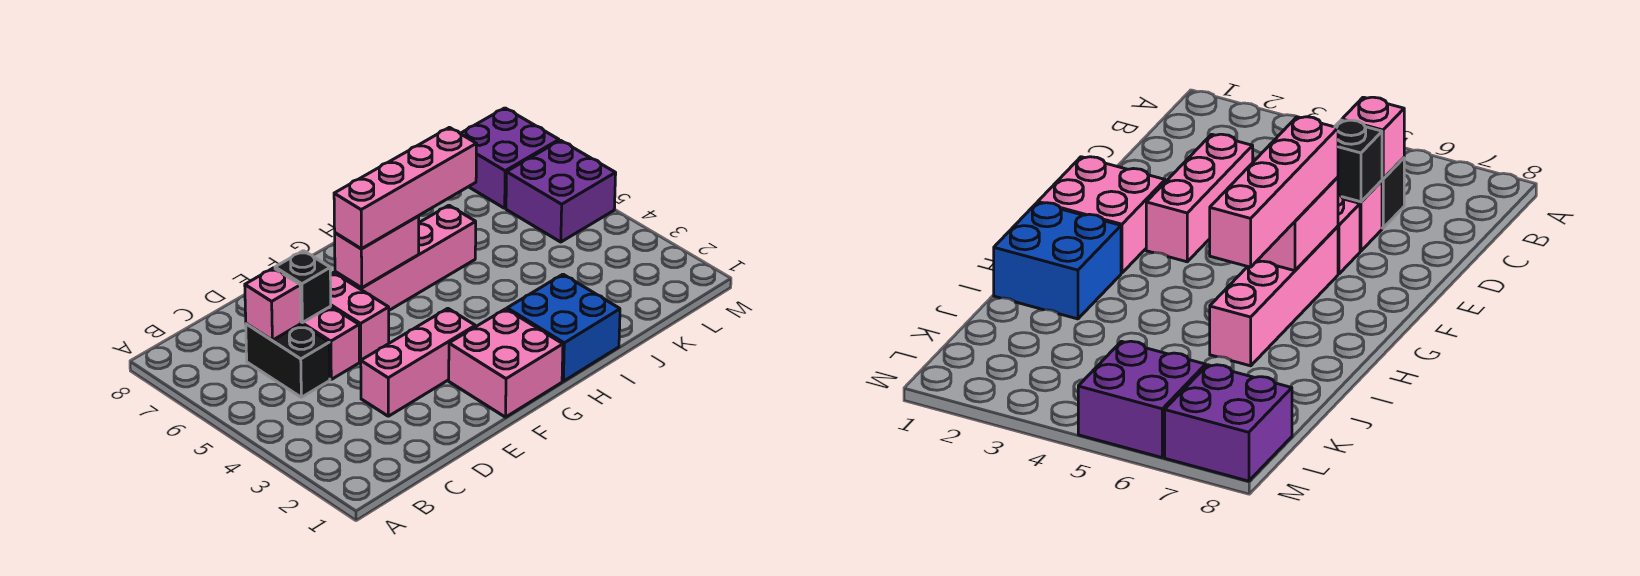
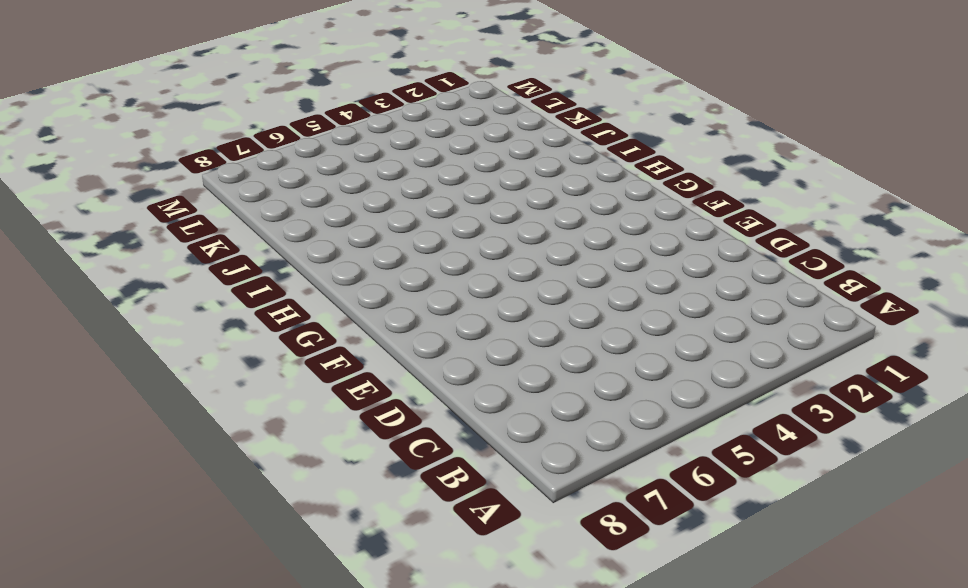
none -> black brick C5:C6 level 1
none -> pink brick D3:F3 level 1
none -> pink brick D5:D6 level 1

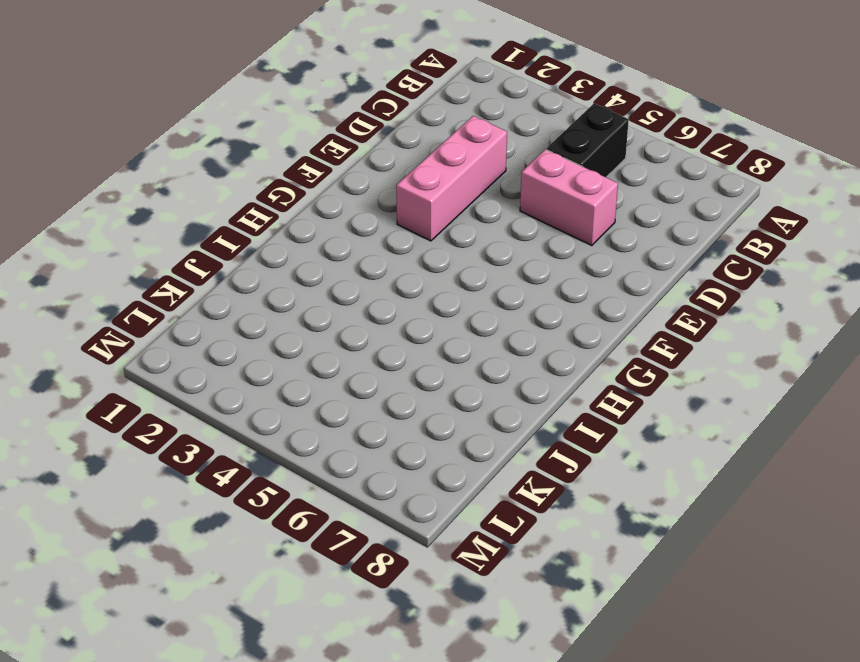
black brick B5:C5 level 1 -> black brick C5:C6 level 1
none -> pink brick E5:E6 level 1
none -> pink brick F1:G2 level 1
none -> pink brick F6:I6 level 1

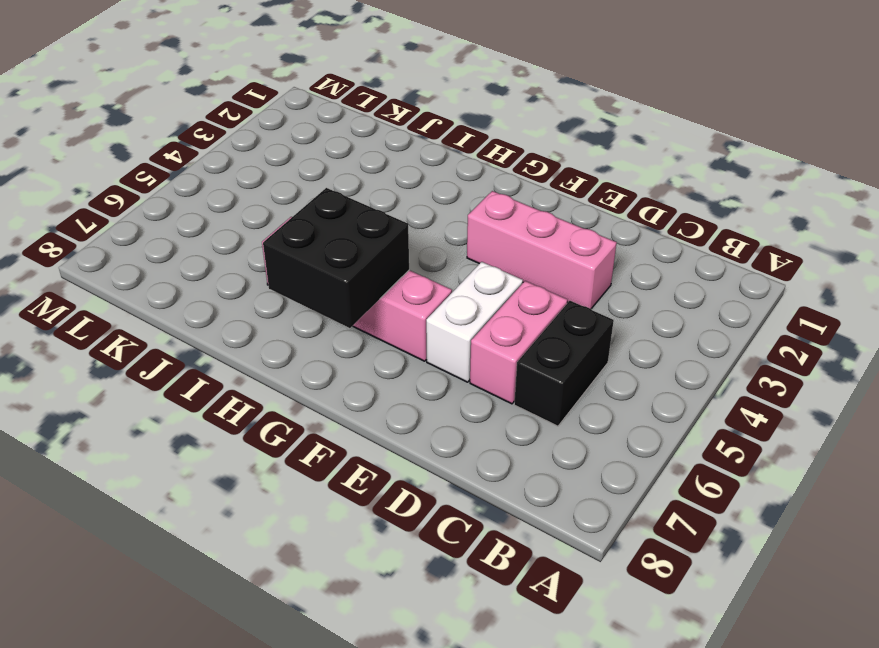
white brick E5:E6 level 1 -> pink brick E5:E6 level 1
black brick G6:H7 level 2 -> pink brick F6:G6 level 2
none -> pink brick F1:G2 level 1
none -> blue brick H1:I2 level 1
none -> purple brick L5:M6 level 1

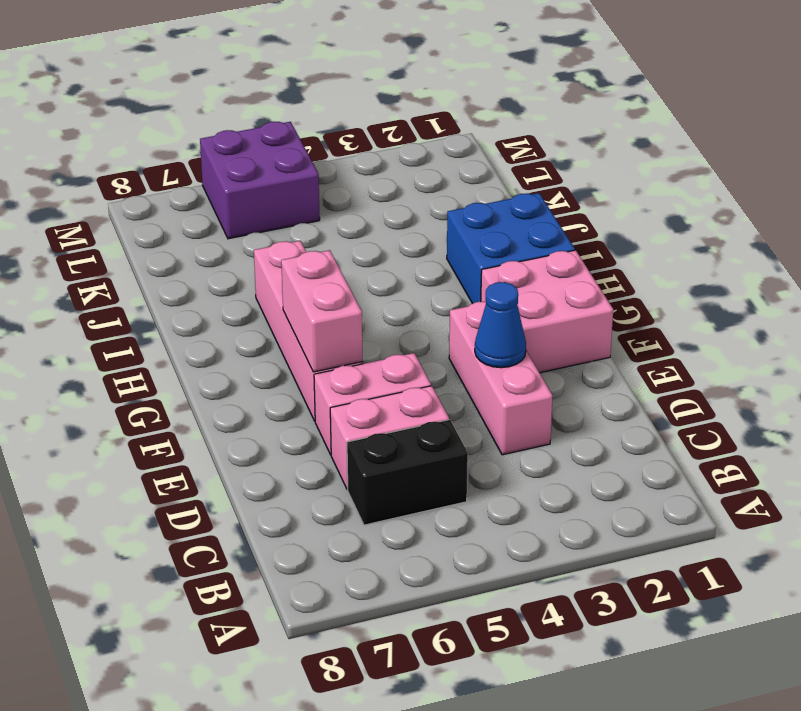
blue cone E3 level 2 -> none
none -> purple brick L7:M8 level 1
none -> pink brick C6 level 2
none -> black brick D6 level 2

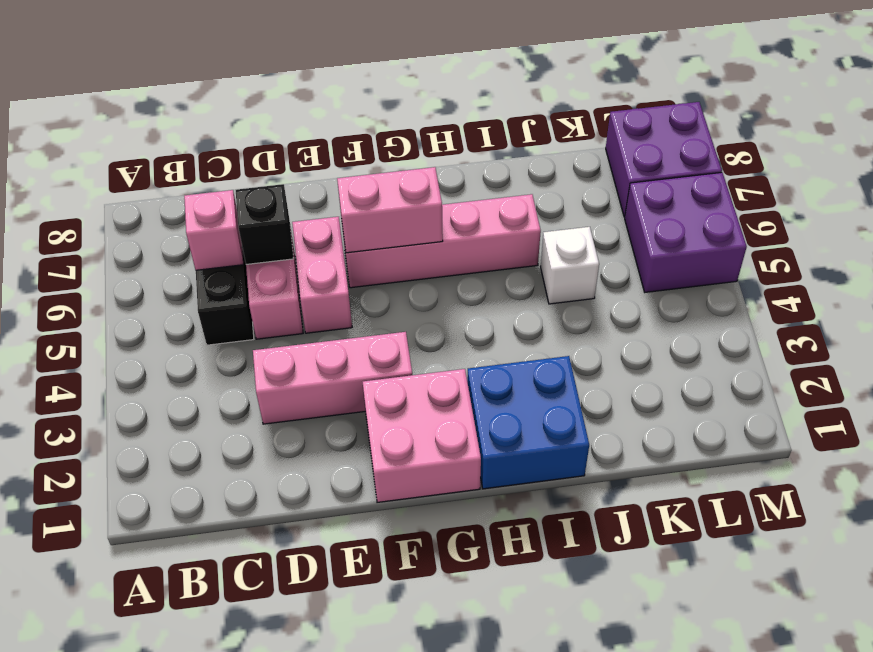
white brick J5 level 1 -> none
none -> pink brick F6:I6 level 3

